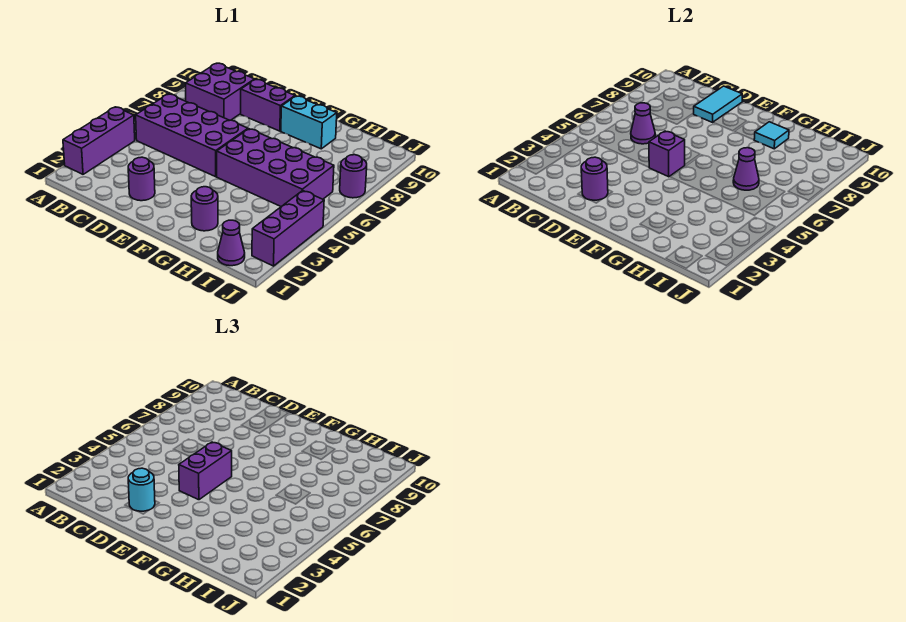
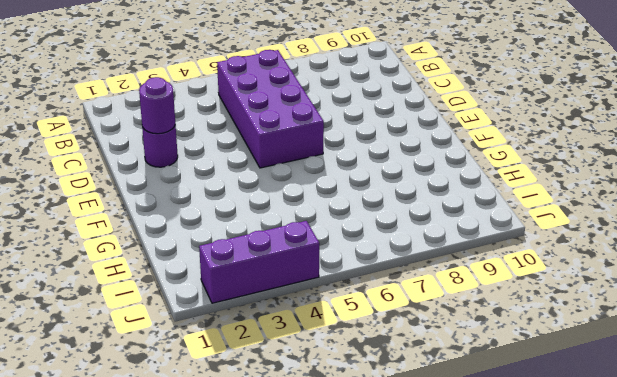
none -> purple brick A2:A4 level 1
none -> purple brick B8:C9 level 1
none -> purple brick D9:E9 level 1

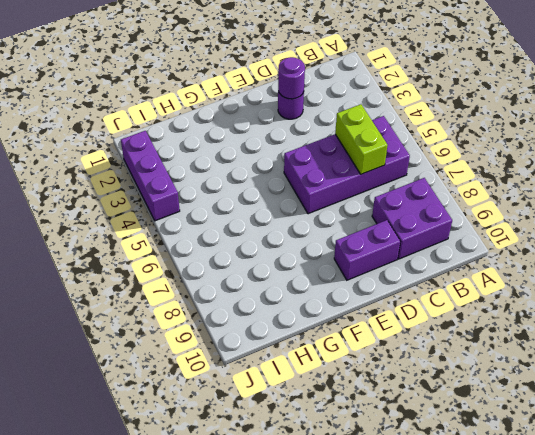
lime brick C5:C6 level 2 -> purple cone C6 level 2
none -> purple brick A2:A4 level 1
none -> purple brick F5:I6 level 1
none -> cyan brick F9:G9 level 1

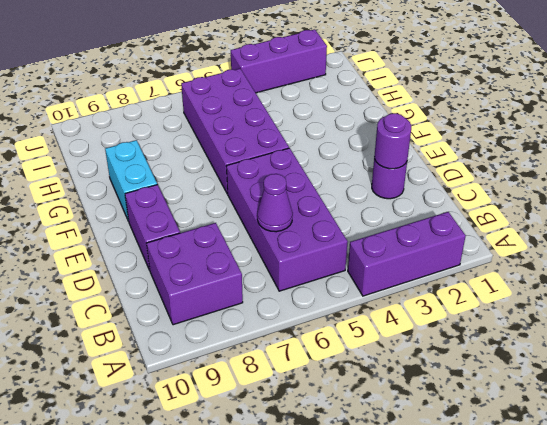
none -> purple round brick G2 level 1
none -> purple cone I1 level 1
none -> purple round brick J7 level 1

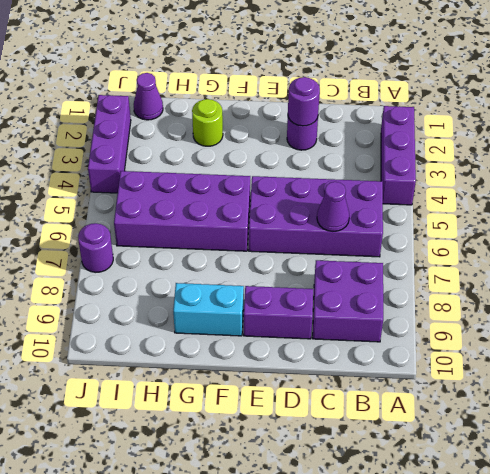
lime round brick G2 level 1 -> purple round brick G2 level 1
none -> cyan tile D9:D10 level 2
none -> purple brick E5 level 2
none -> cyan tile G9 level 2

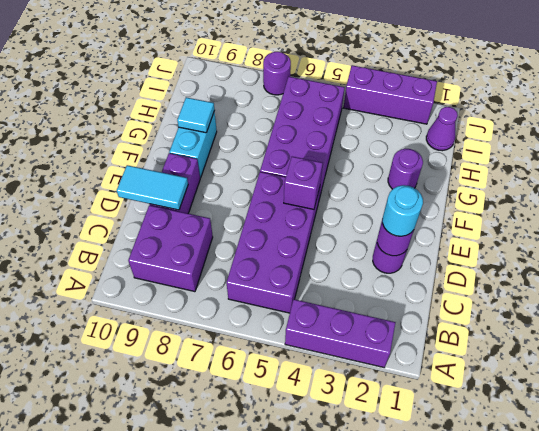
none -> purple cone C6 level 2
none -> purple cone H6 level 2
none -> purple brick E4:E5 level 3

